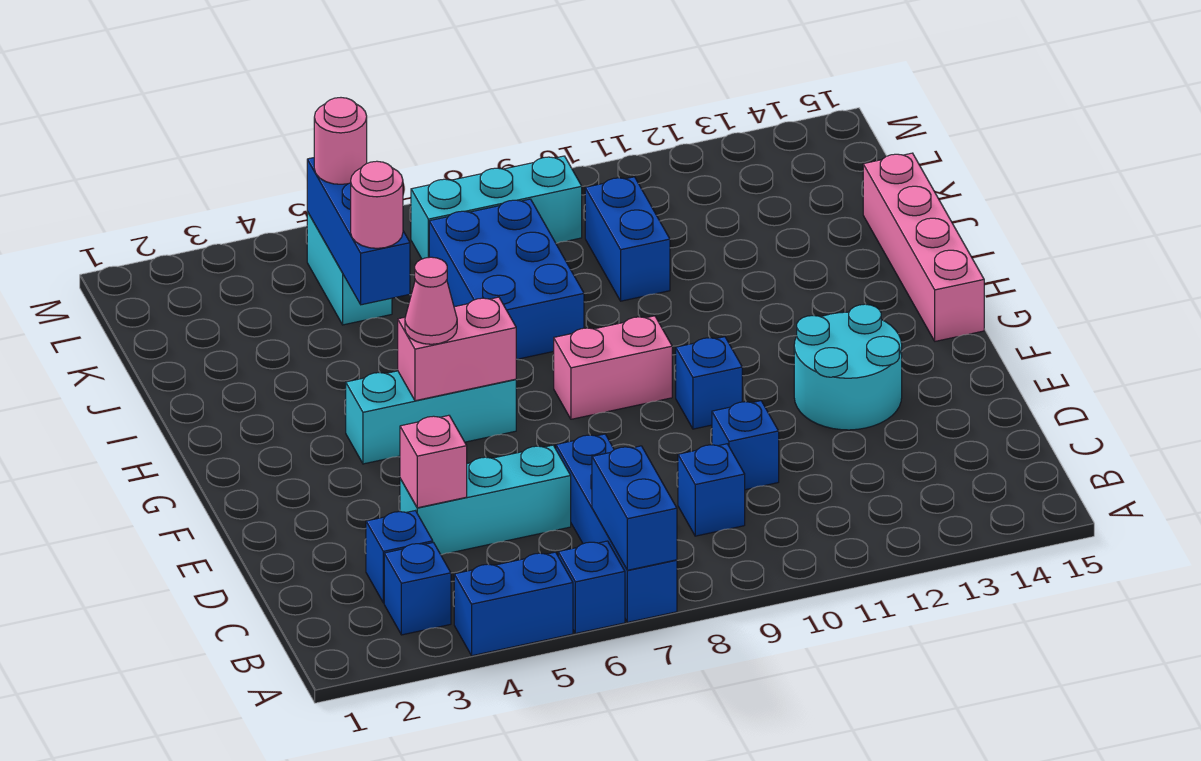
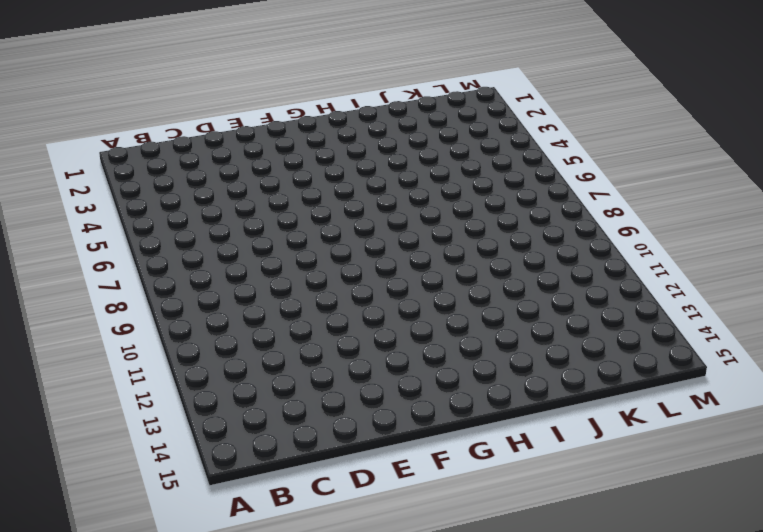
none -> blue brick A4:A5 level 1
none -> blue brick A6 level 1
none -> blue brick A7:D7 level 1

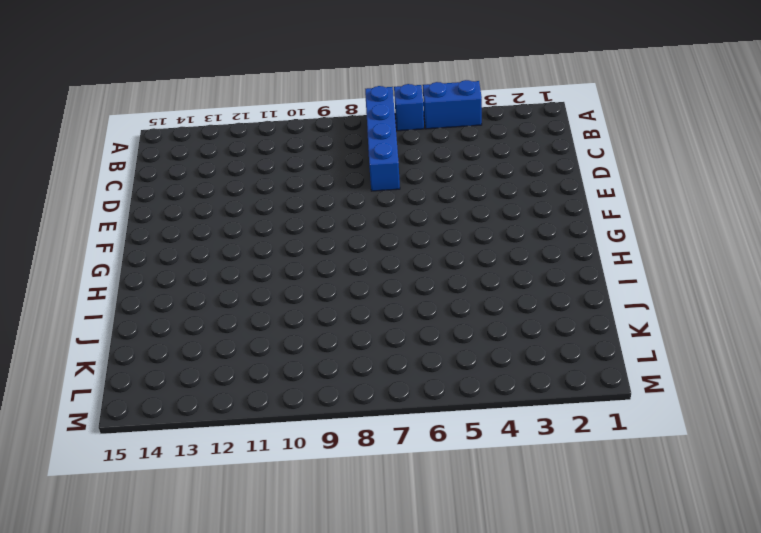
none -> blue brick B3 level 1
none -> blue brick C3 level 1
none -> blue brick C9 level 1

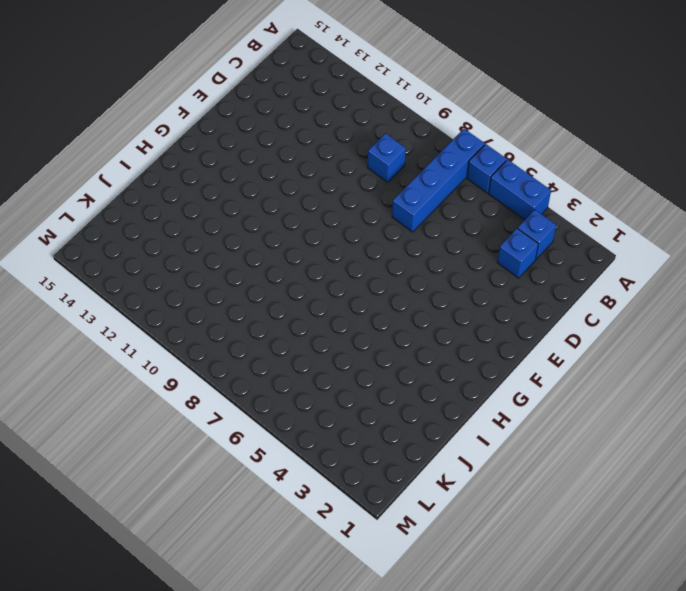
none -> cyan brick D4:D6 level 1
none -> blue brick D10 level 1
none -> cyan round brick E12:F13 level 1

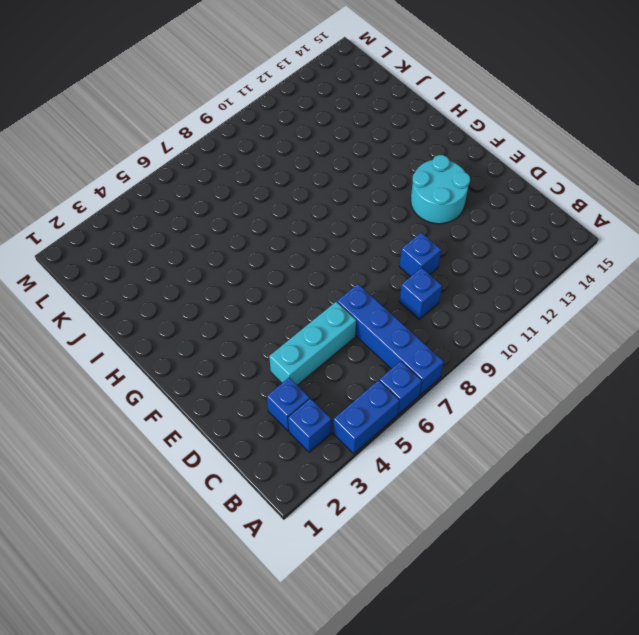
none -> blue brick F10 level 1
none -> cyan brick G4:G6 level 1
none -> pink brick G8:G9 level 1

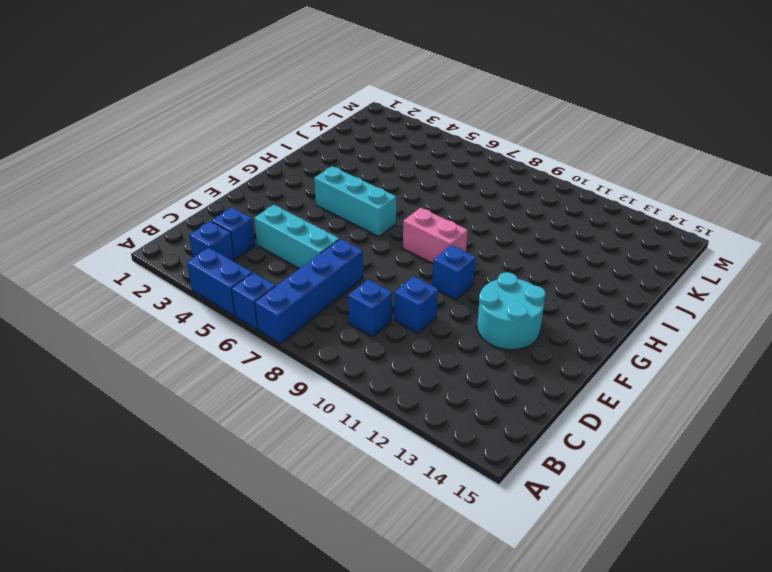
none -> pink brick G15:J15 level 1
none -> blue brick I7:K8 level 1
none -> blue brick J10:K10 level 1

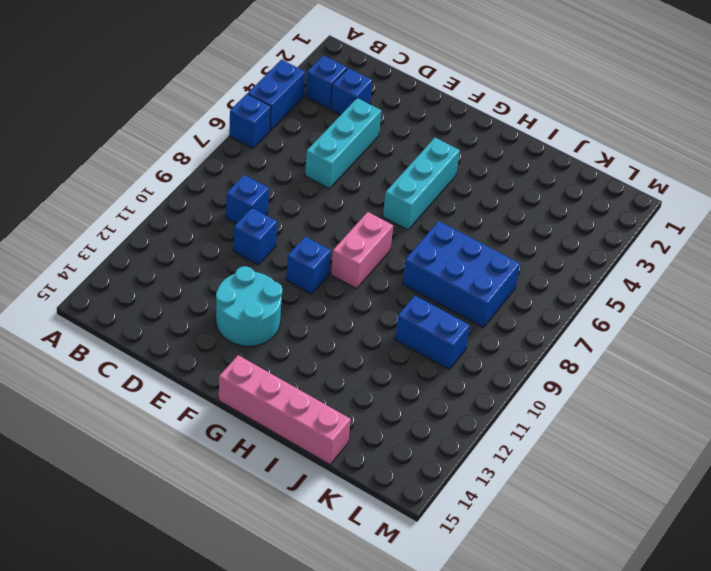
none -> blue brick A7:D7 level 1
none -> cyan brick K5:L5 level 1
none -> cyan brick L7:L9 level 1

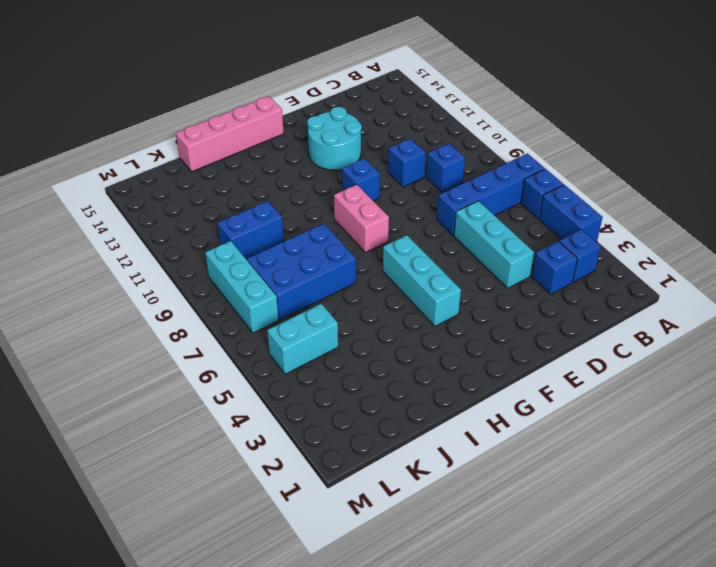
none -> blue brick A7:B7 level 2
none -> pink brick D4 level 2
none -> pink brick G5:G6 level 2

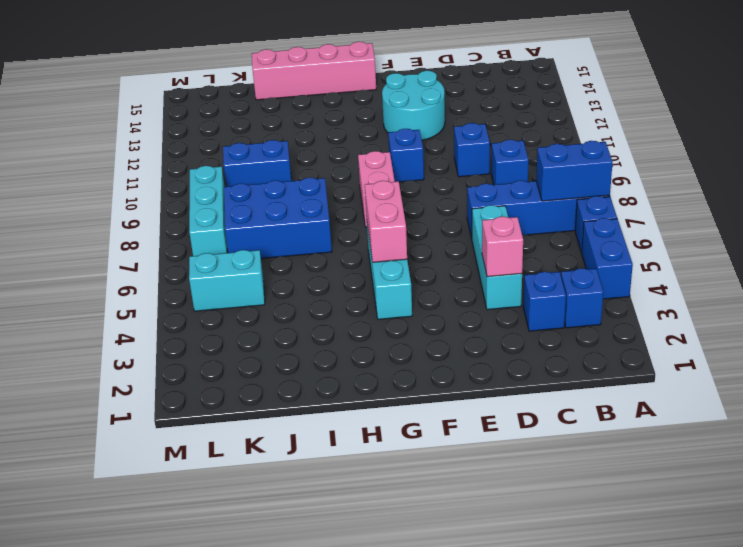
none -> blue brick J5:L5 level 2
none -> pink cone G5 level 3
none -> pink round brick J5 level 3

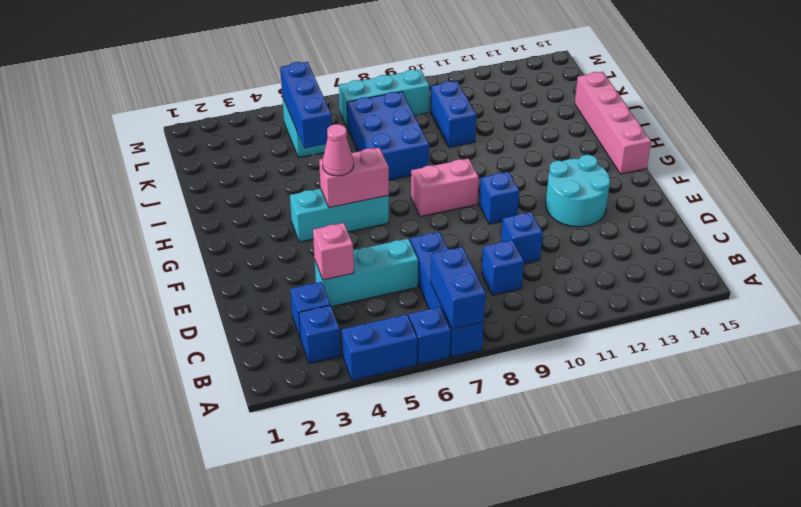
none -> pink round brick J5 level 3
none -> pink round brick L5 level 3

